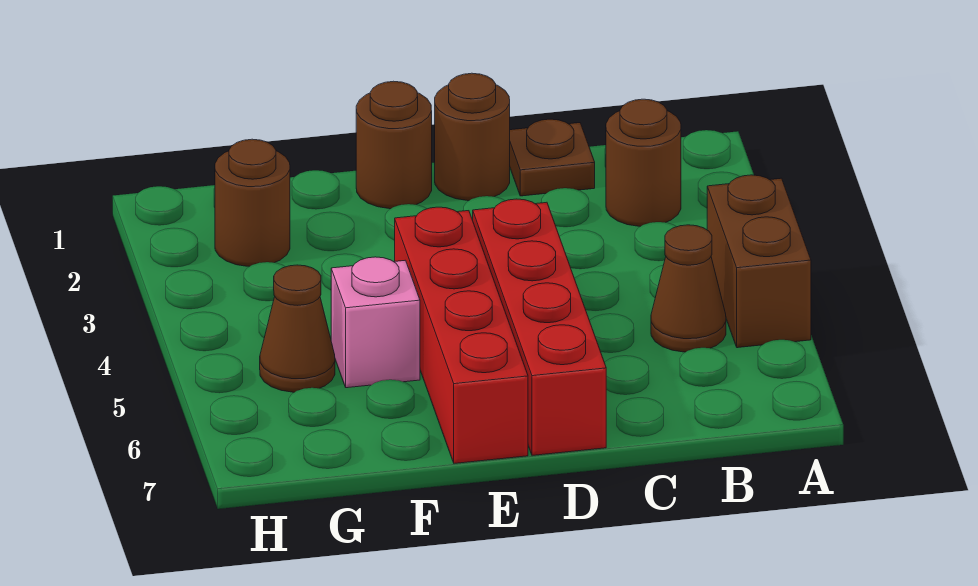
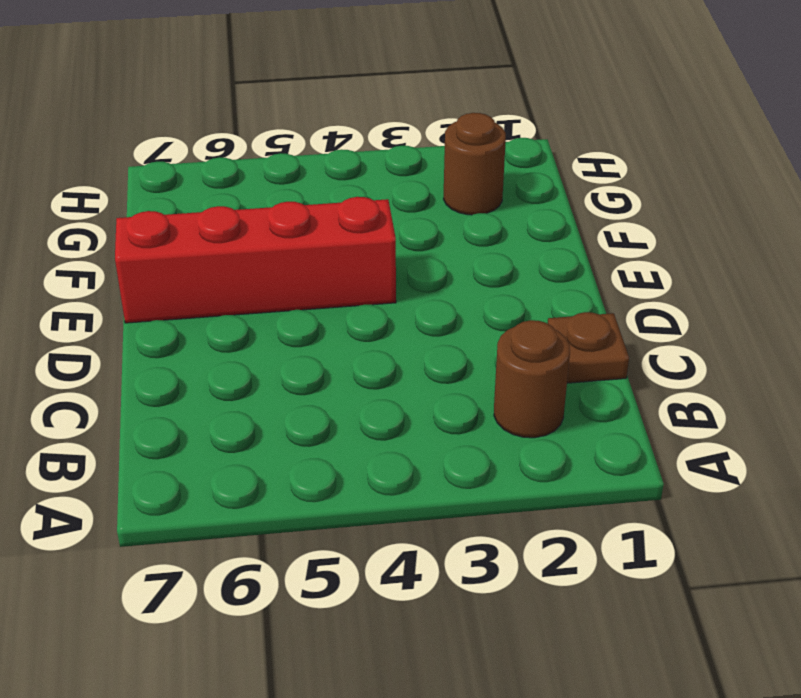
none -> brown brick A4:A5 level 1
none -> brown cone B5 level 1

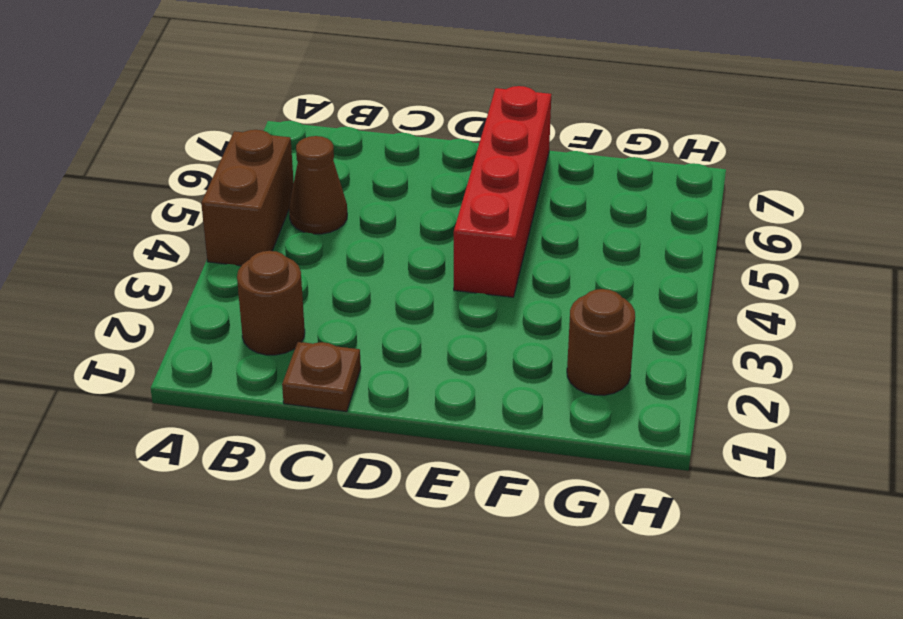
none -> brown round brick D1 level 1
none -> red brick D4:D7 level 1

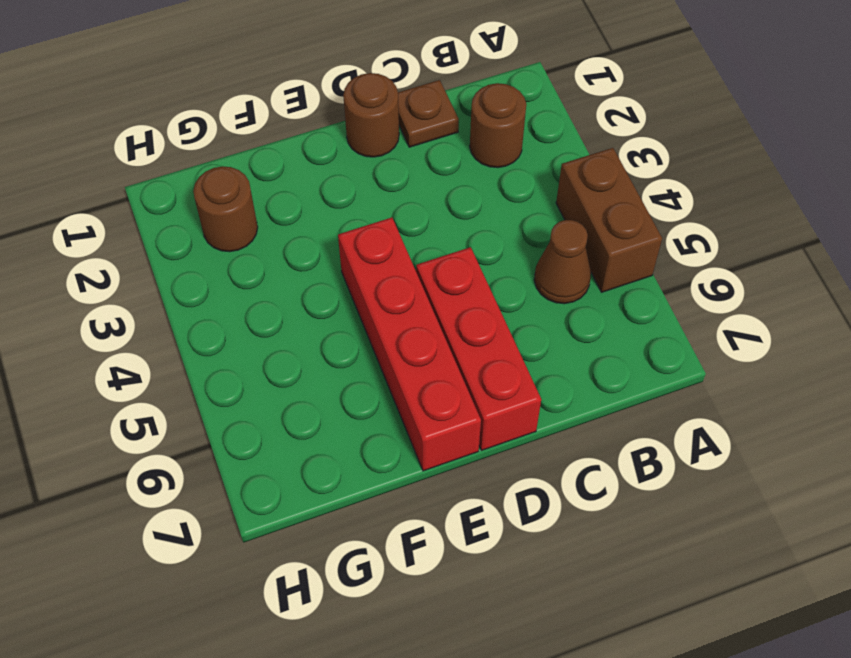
red brick D5:D7 level 1 -> red brick D4:D7 level 1
none -> brown round brick E1 level 1
none -> pink brick F5 level 1

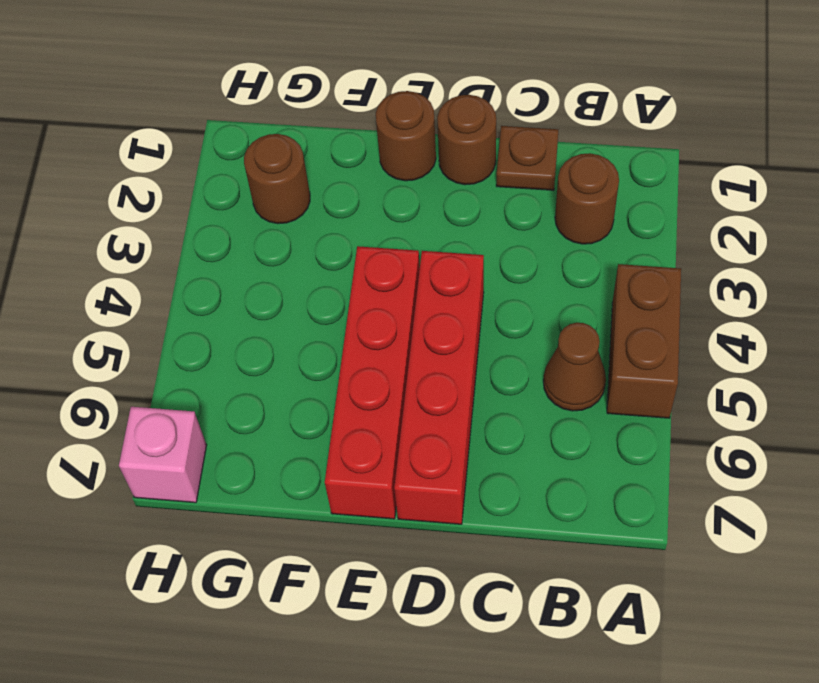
pink brick H7 level 1 -> pink brick F5 level 1
none -> brown cone G5 level 1

